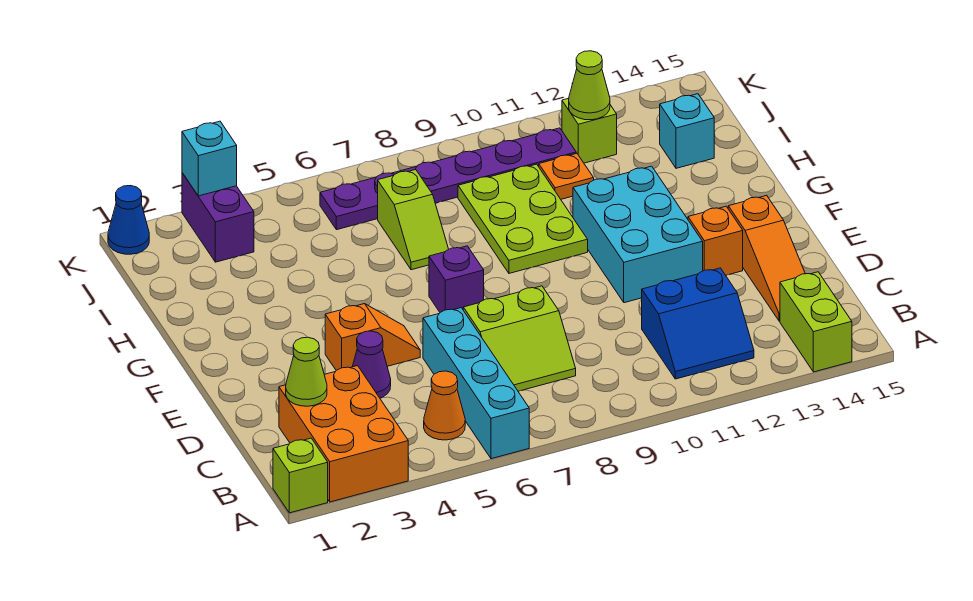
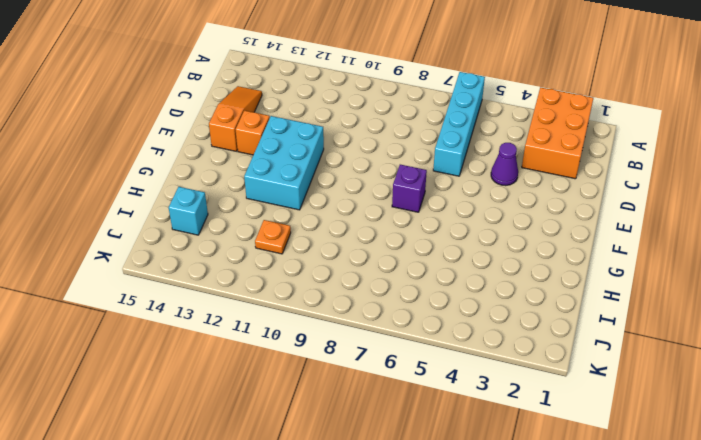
none -> lime brick A1 level 1
none -> lime brick A14:B14 level 1
none -> orange cone B5 level 1

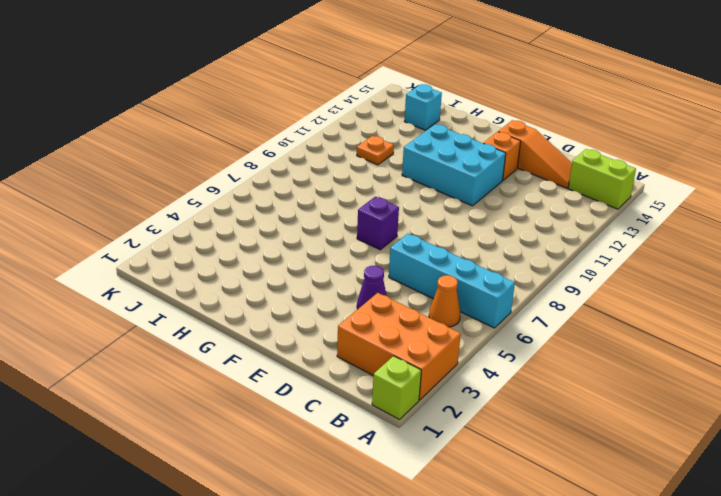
none -> blue slope B11:C12 level 1 top C
none -> lime slope C7:D8 level 1 top D
none -> orange slope E4:E5 level 1 top 4

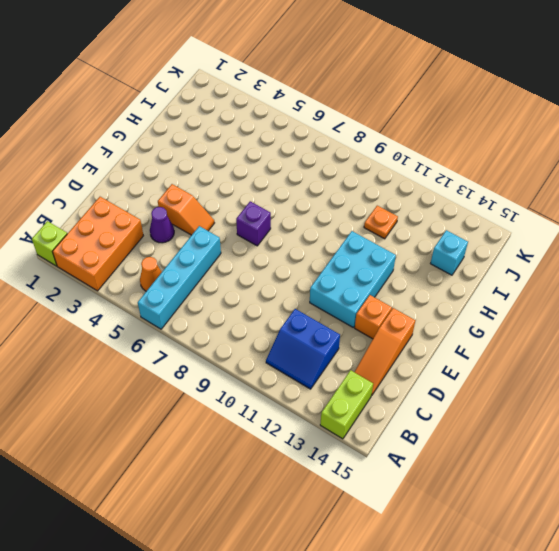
none -> lime slope C7:D8 level 1 top D
none -> lime plate G9:I10 level 1
none -> lime slope H7:I7 level 1 top I

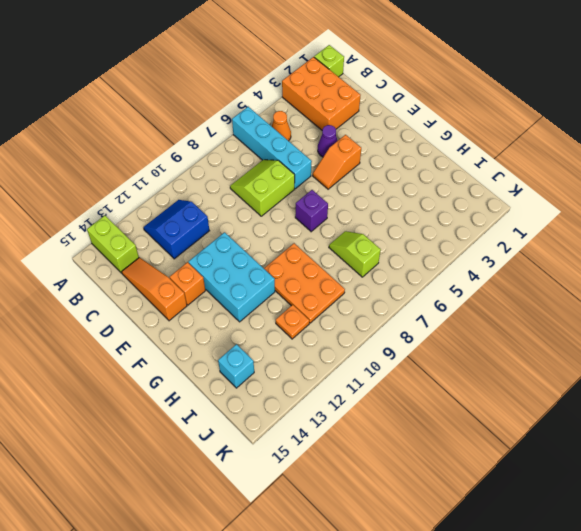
orange plate G9:I10 level 1 -> lime plate G9:I10 level 1
none -> purple brick J3:K3 level 1
none -> purple plate J6:J11 level 1
none -> lime brick J12 level 1

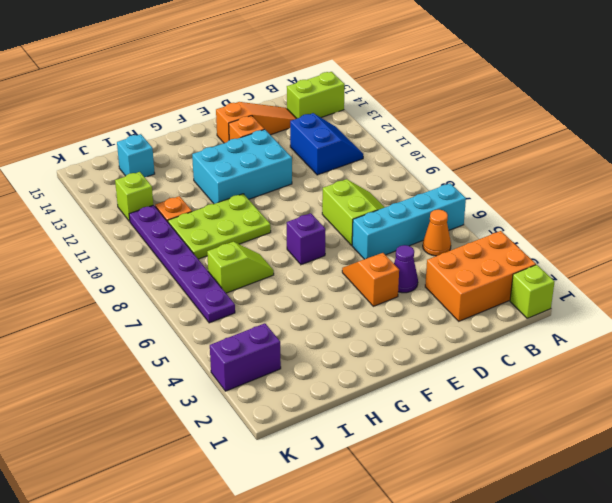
none -> blue cone K1 level 1
none -> lime cone C2 level 2
none -> lime cone J12 level 2

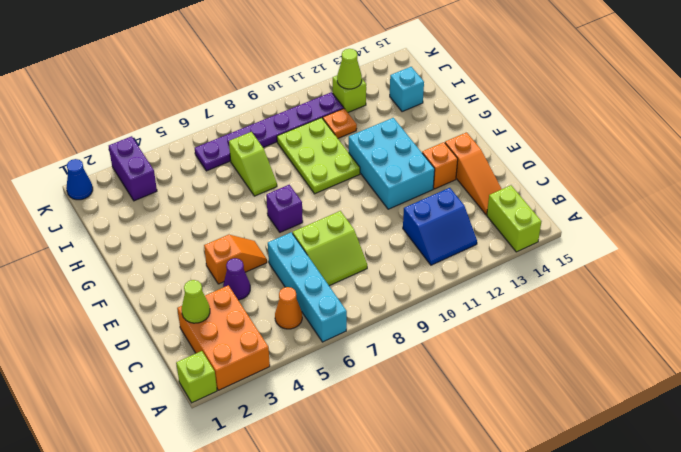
none -> cyan brick K3 level 2

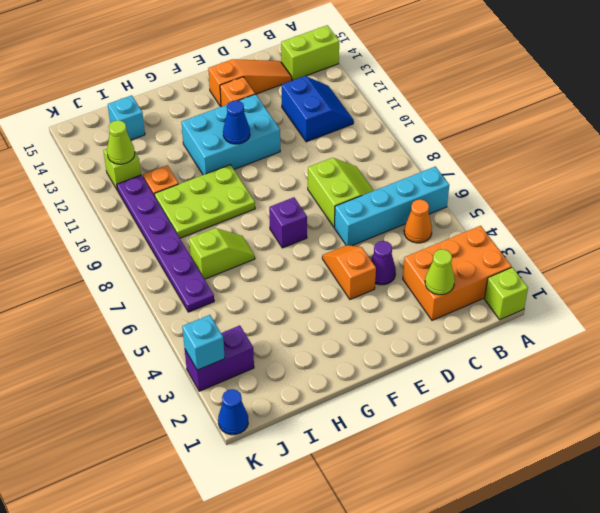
blue cone F11 level 2 -> none

